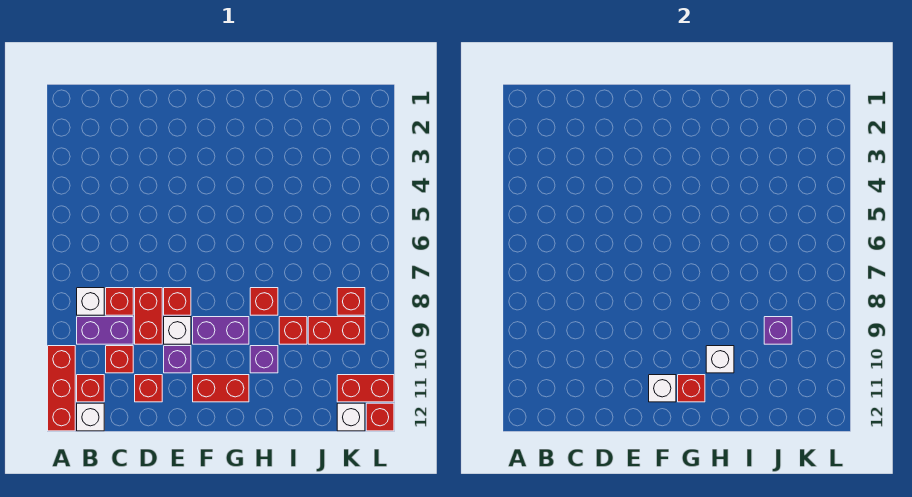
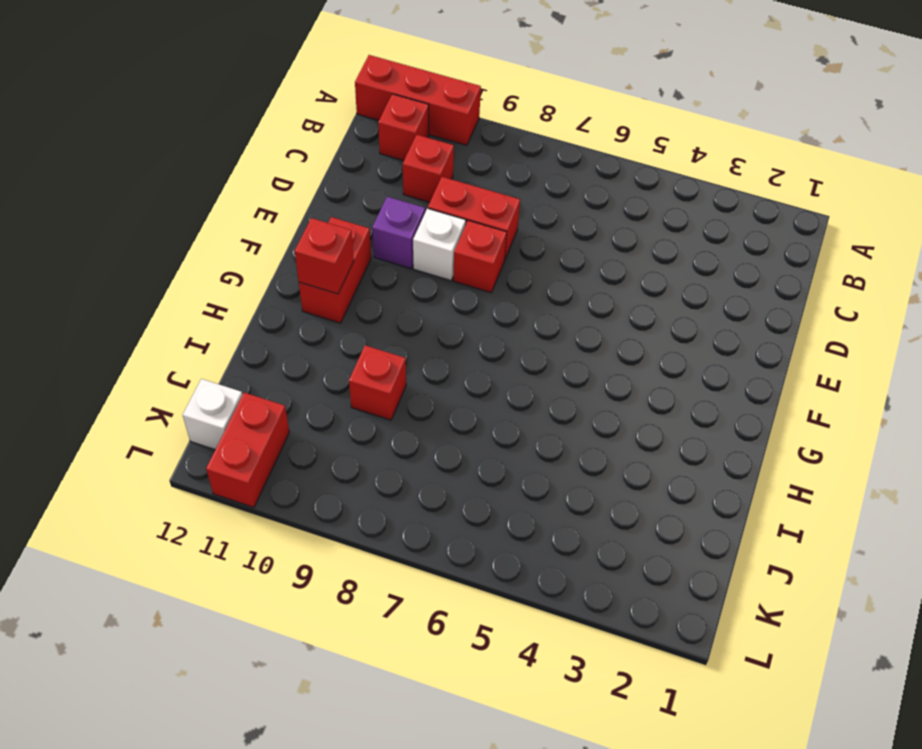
none -> white brick B8 level 1
none -> purple brick B9:C9 level 1
none -> white brick B12 level 1

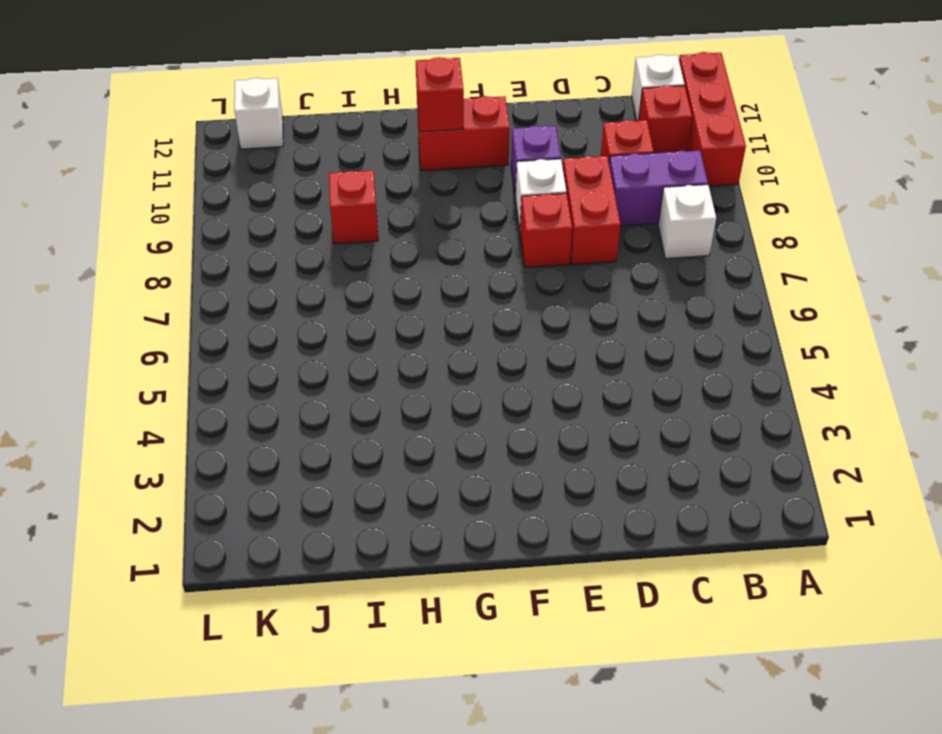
none -> red brick C8 level 1
none -> red brick D11 level 1
none -> purple brick F9:G9 level 1

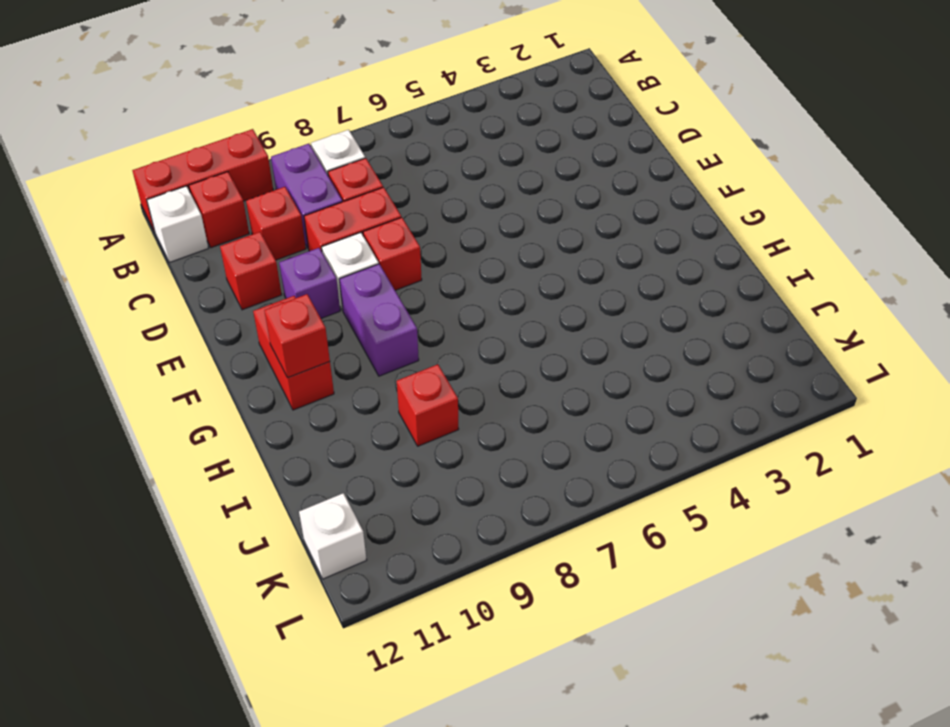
none -> red brick H8 level 1
none -> purple brick H10 level 1
none -> red brick J9:K9 level 1

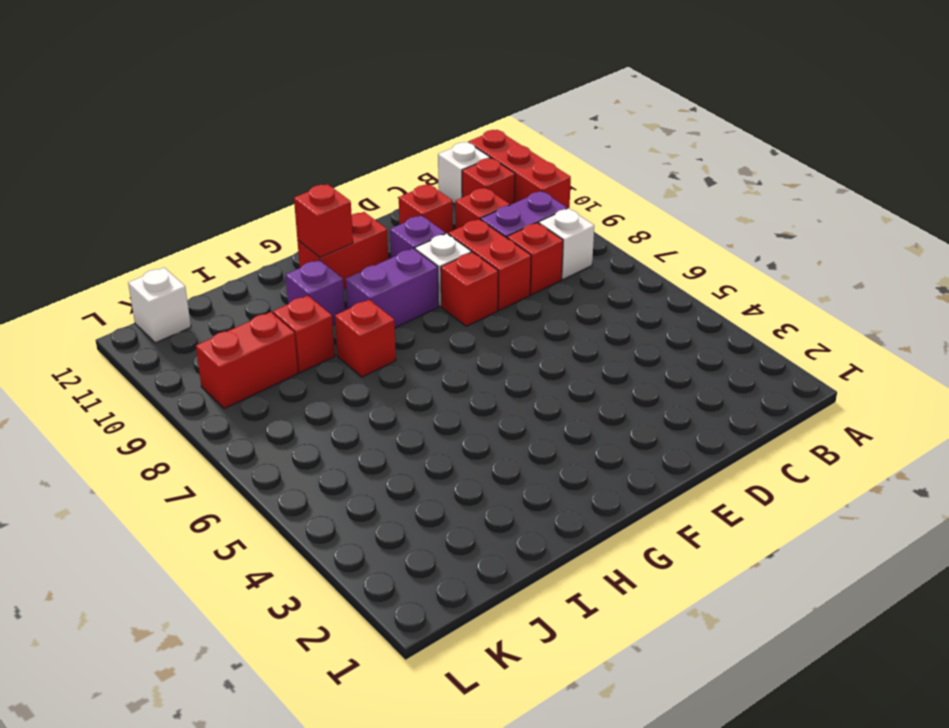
none -> red brick K8 level 1
none -> red brick K11:L11 level 1
none -> red brick L12 level 1

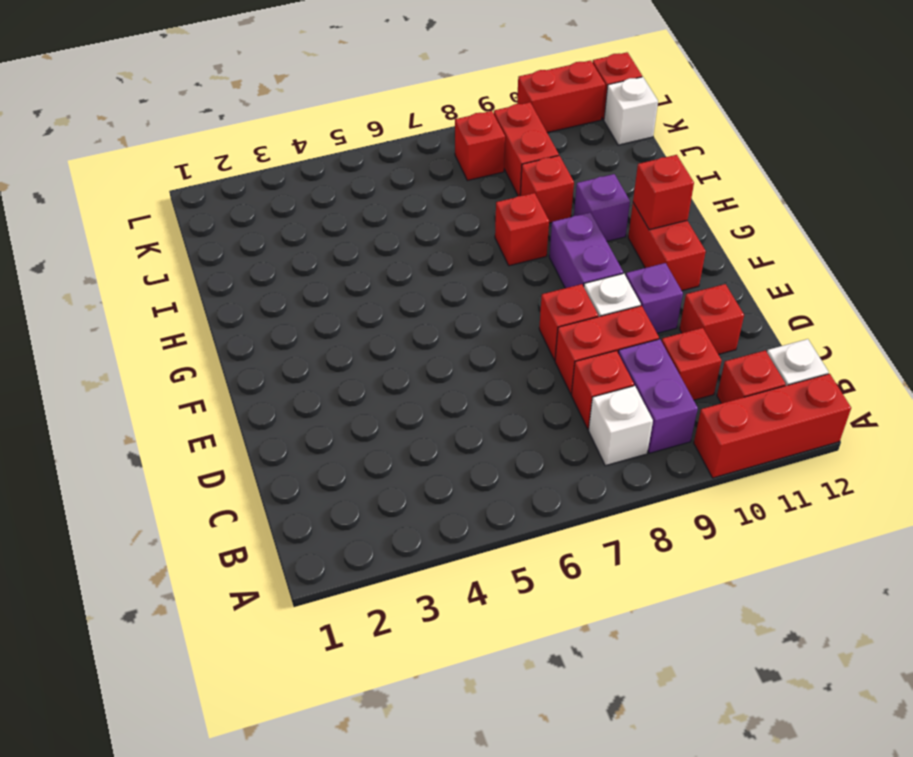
red brick L10:L11 level 1 -> red brick K11:L11 level 1
none -> white brick F11 level 2
none -> white brick H10 level 2
none -> purple brick J9 level 2

